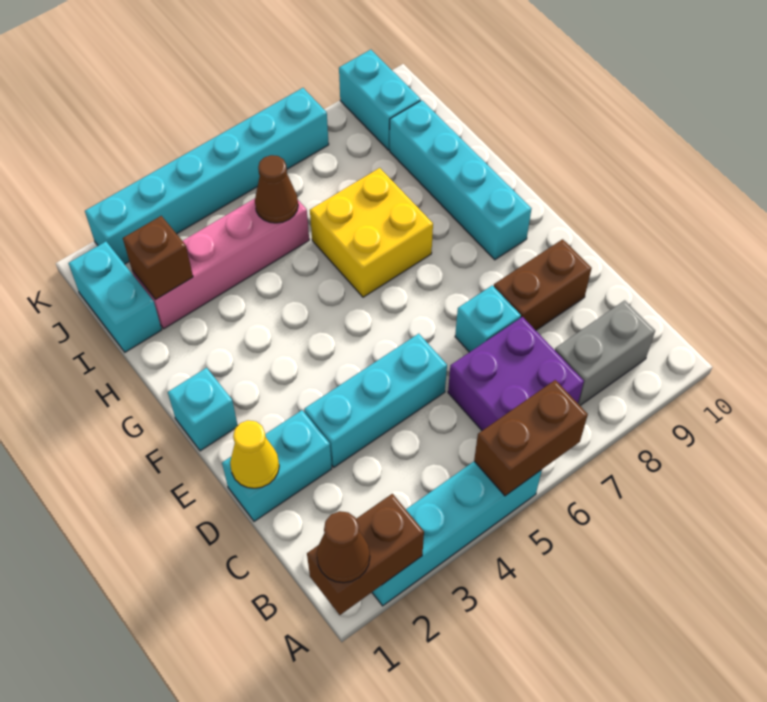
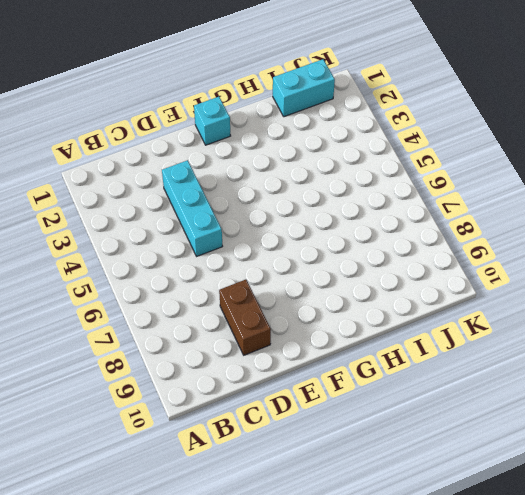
none -> cyan brick A2:A5 level 1
none -> purple brick B6:C7 level 1
none -> grey brick B8:B9 level 1

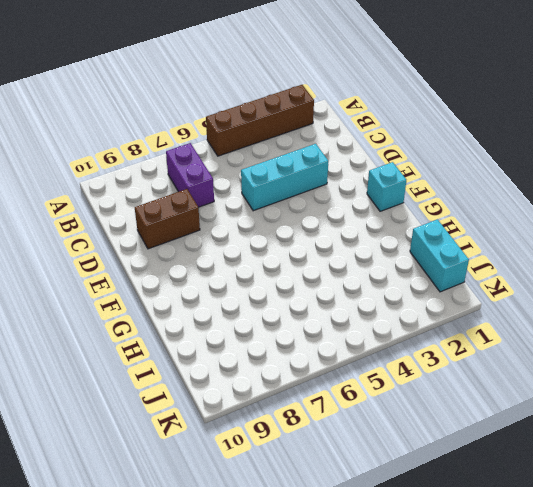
brown brick A2:A5 level 1 -> cyan brick A2:A5 level 1
purple brick B7:C7 level 1 -> purple brick B6:C7 level 1
none -> grey brick B8:B9 level 1
none -> cyan brick D1:D2 level 1
none -> cyan brick D7 level 1

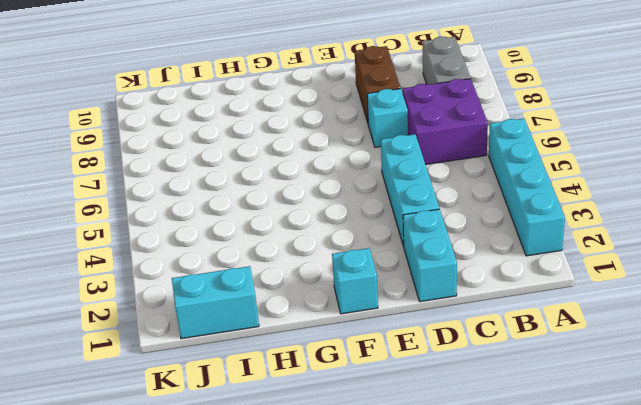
none -> cyan brick F9:I9 level 1
none -> yellow brick G6:H7 level 1
none -> pink brick I2:I5 level 1

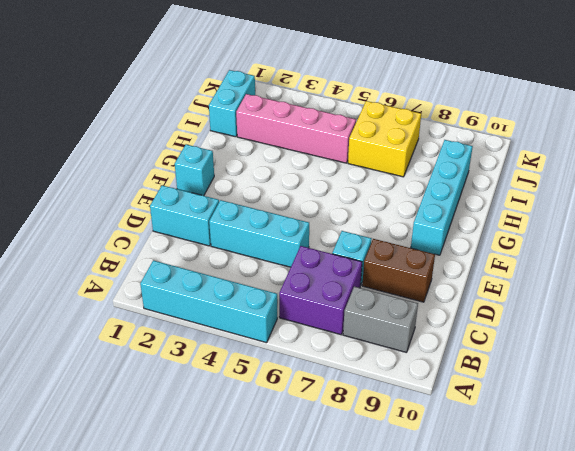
yellow brick I6:J7 level 1 -> yellow brick G6:H7 level 1
none -> cyan brick J9:K9 level 1
none -> cyan brick K2:K7 level 1
none -> brown brick A1:A2 level 2

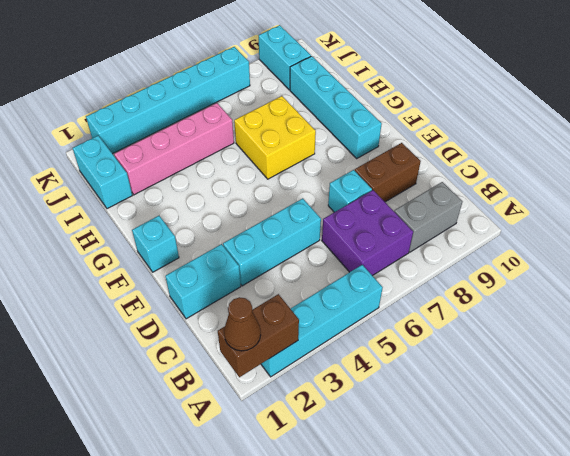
none -> brown brick A5:A6 level 2
none -> yellow cone D1 level 2
none -> brown brick I2 level 2

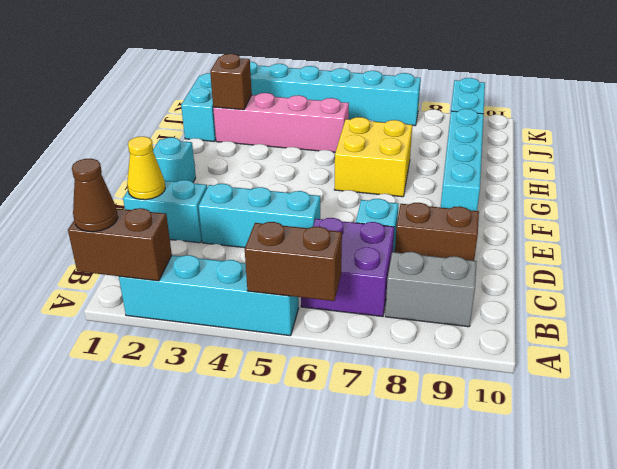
none -> brown cone I5 level 2

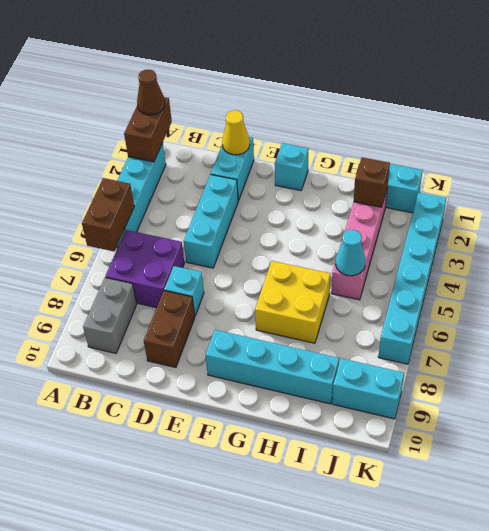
cyan cone I5 level 2 -> brown cone I5 level 2

